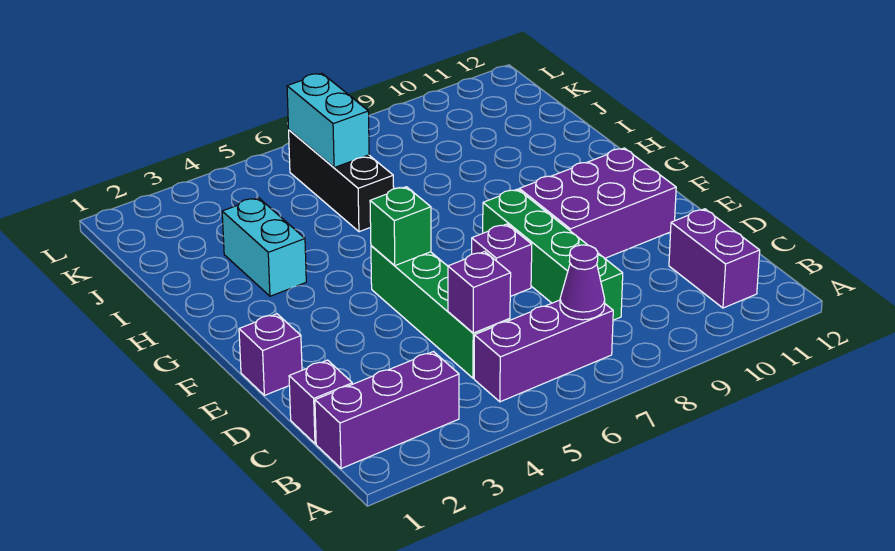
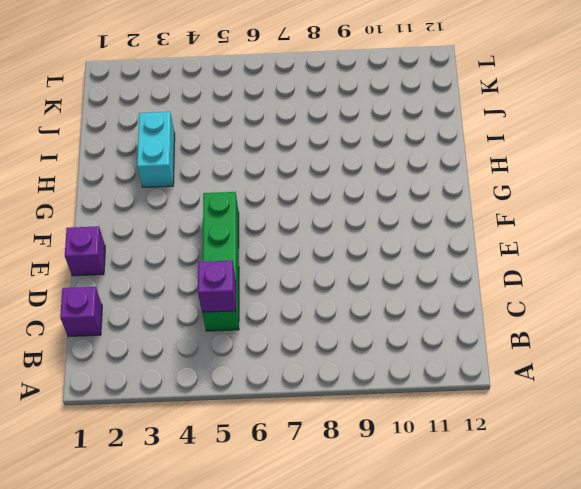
none -> purple brick B1:B3 level 1
none -> purple brick B5:B7 level 1
none -> purple brick B11:C11 level 1

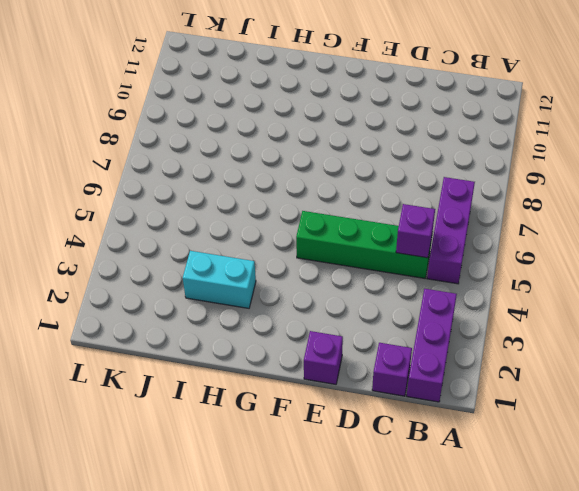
none -> purple brick B11:C11 level 1
none -> green brick C8:F8 level 1
none -> purple brick E7 level 1

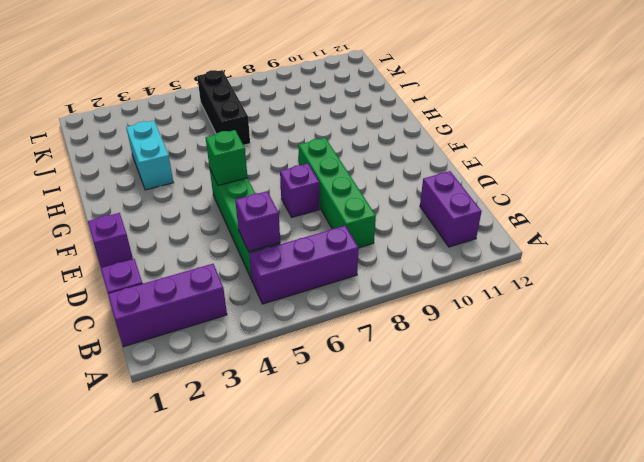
none -> purple brick E9:F11 level 1
none -> purple cone B7 level 2
none -> cyan brick J6:K6 level 2

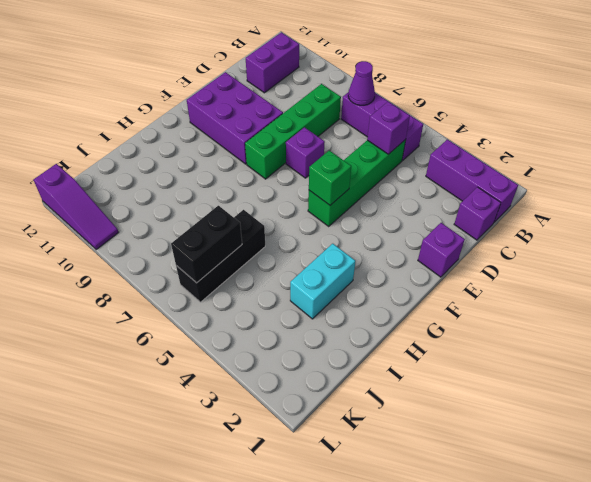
black brick J6:K6 level 2 -> cyan brick J6:K6 level 2
purple slope L10:L12 level 1 top 12 -> none

